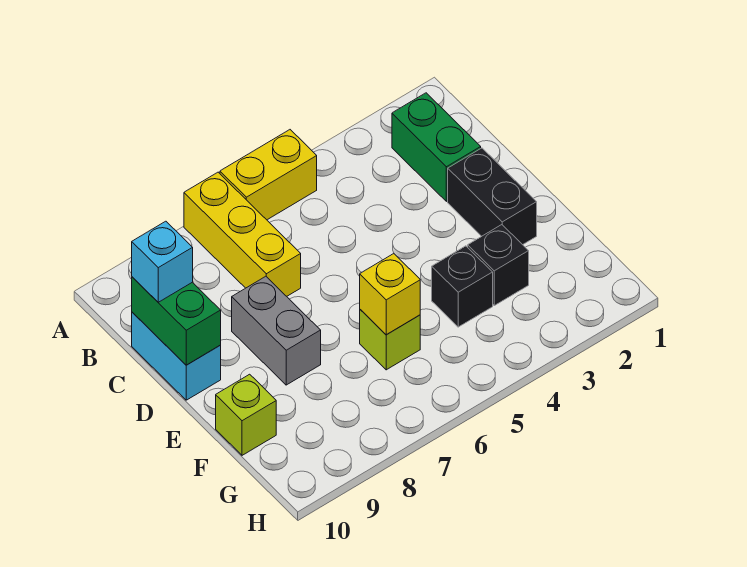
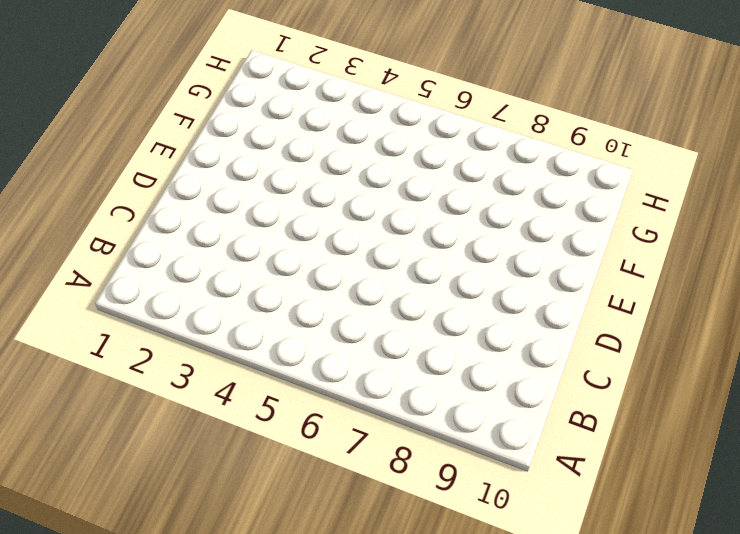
none -> yellow brick A5:A6 level 1
none -> yellow brick A7:C7 level 1
none -> green brick B2:C2 level 1

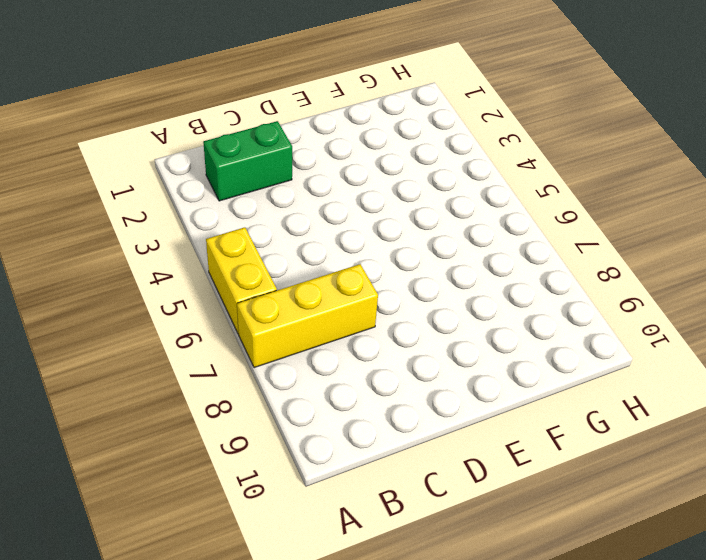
none -> cyan brick C10:D10 level 1
none -> black brick D2:E2 level 1
none -> grey brick D8:E8 level 1

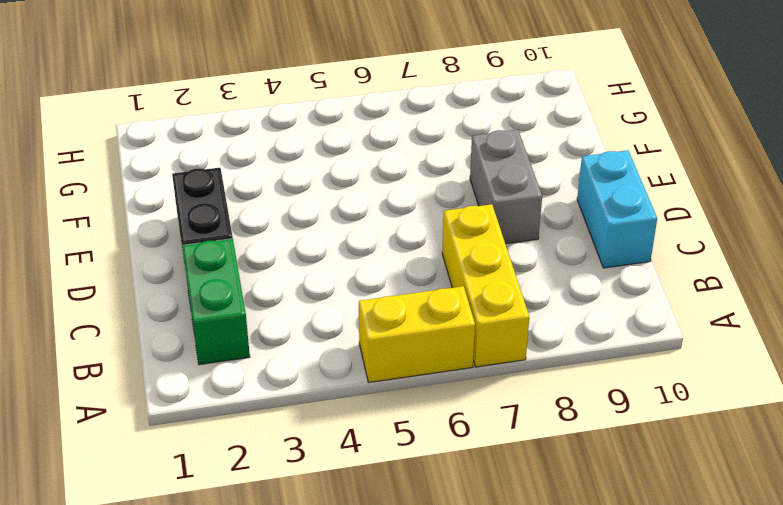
none -> black brick F3 level 1
none -> black brick F4 level 1
none -> lime brick F6 level 1

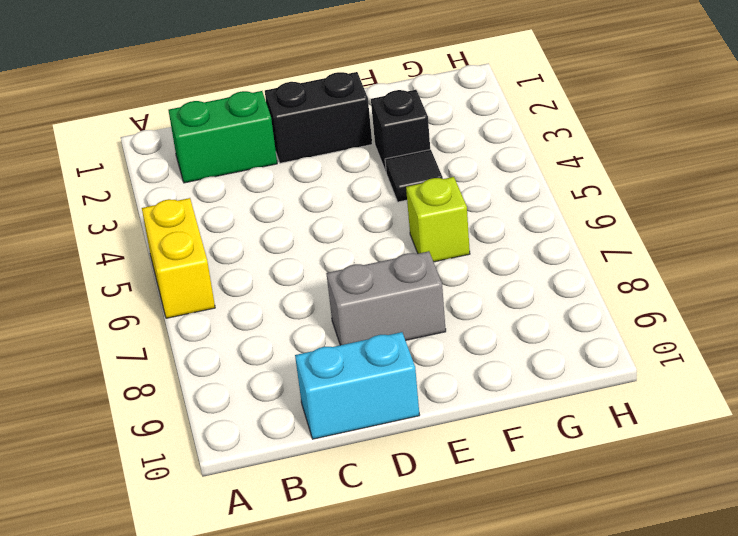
black tile F4 level 1 -> black brick F4 level 1
none -> yellow brick A7:C7 level 1
none -> lime brick F10 level 1
none -> green brick C10:D10 level 2

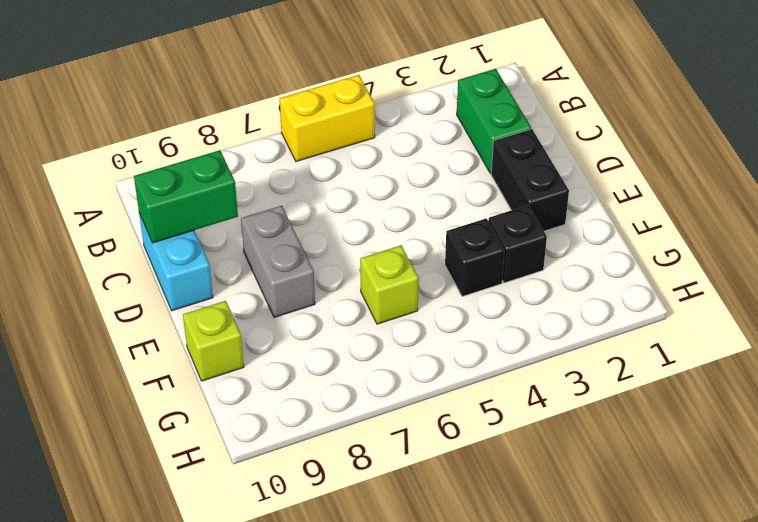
green brick C9:C10 level 2 -> green brick C10:D10 level 2
none -> yellow brick A7:C7 level 1
none -> yellow brick F6 level 2
none -> cyan brick C10 level 3

